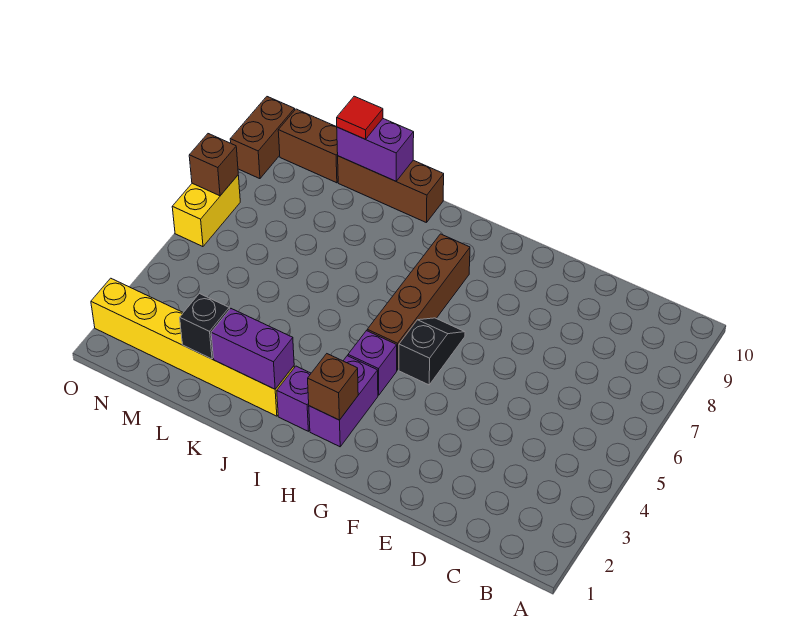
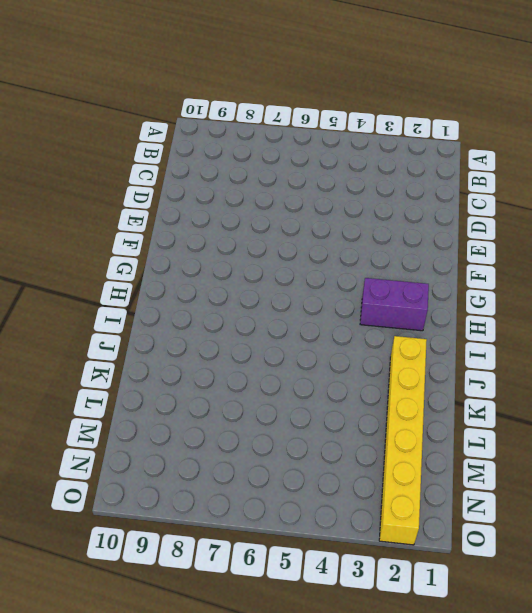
none -> black slope G5:G6 level 1 top 5
none -> purple brick H4 level 1
none -> brown brick H5:H8 level 1

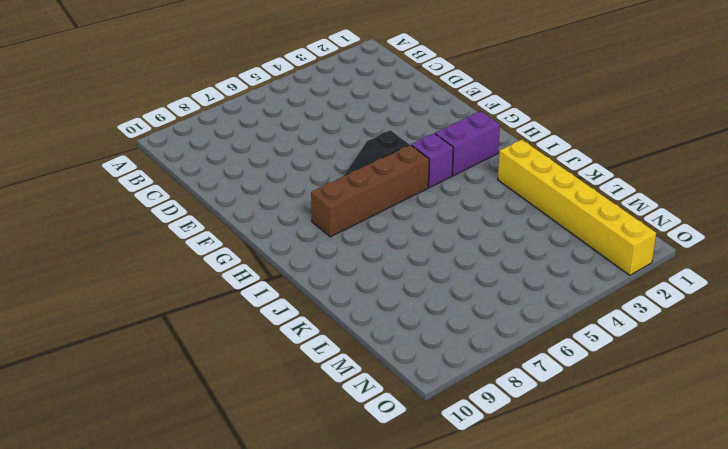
none -> purple brick I2 level 1
none -> brown brick J10:L10 level 1
none -> brown brick M10:N10 level 1

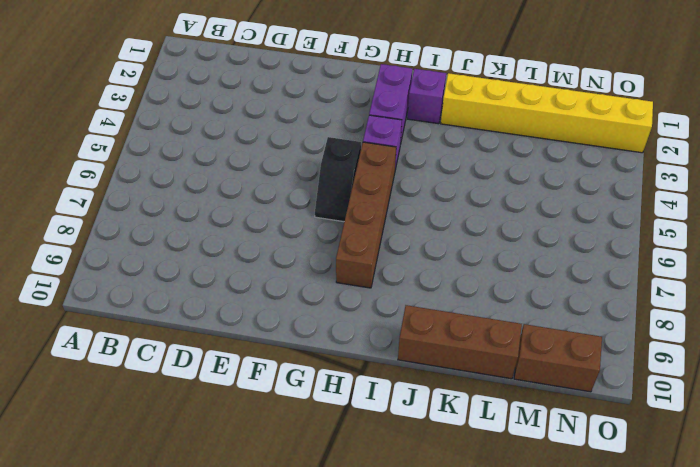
none -> yellow brick O6:O7 level 1
none -> brown brick O9:O10 level 1
none -> brown brick H2 level 2

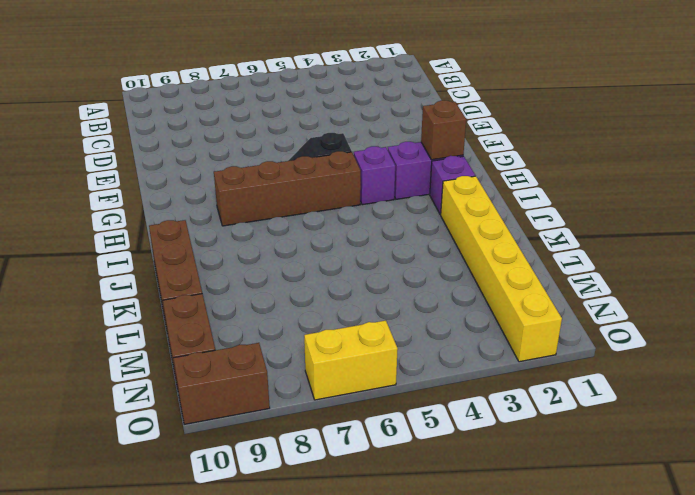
none -> purple brick J2:K2 level 2
none -> purple brick K10:L10 level 2
none -> black brick L2 level 2

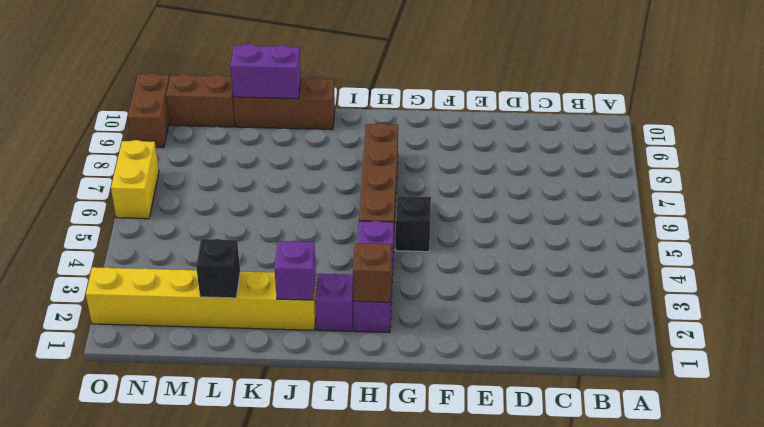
purple brick J2 level 2 -> purple brick J2:K2 level 2
none -> brown brick O7 level 2
none -> red tile L10 level 3

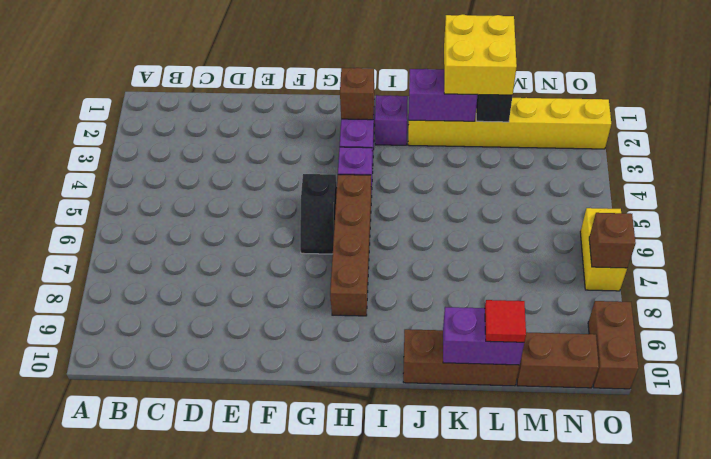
yellow brick K1:L2 level 3 -> none

